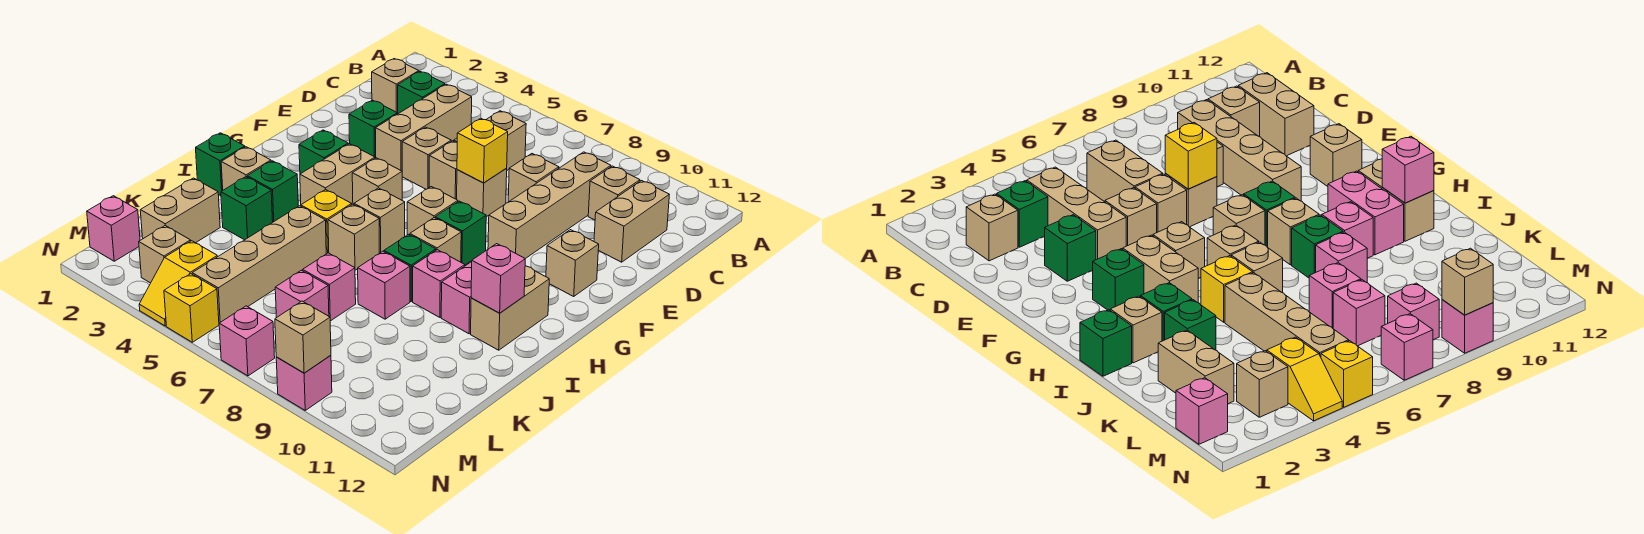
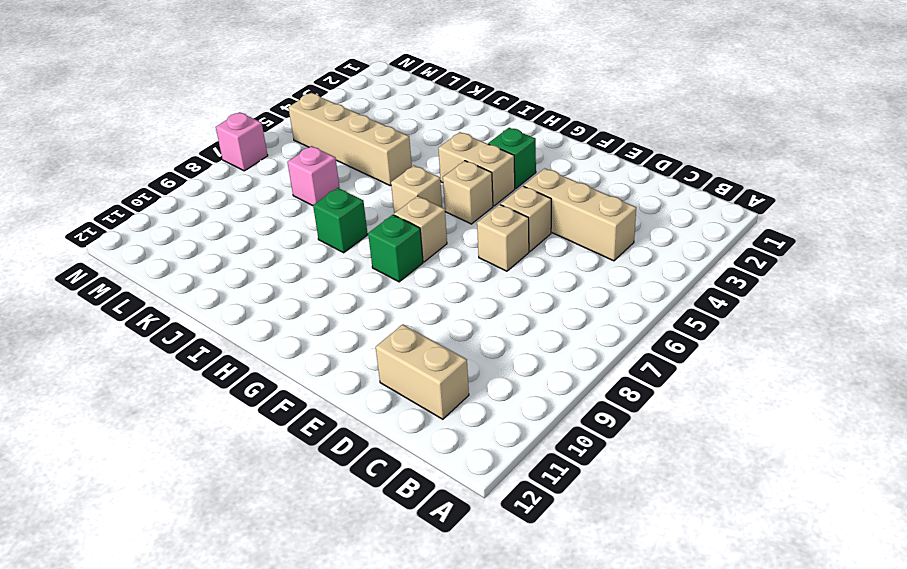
none -> tan brick C2 level 1
none -> green brick C3 level 1
none -> tan brick C6:D6 level 1
none -> tan brick C9:F9 level 1

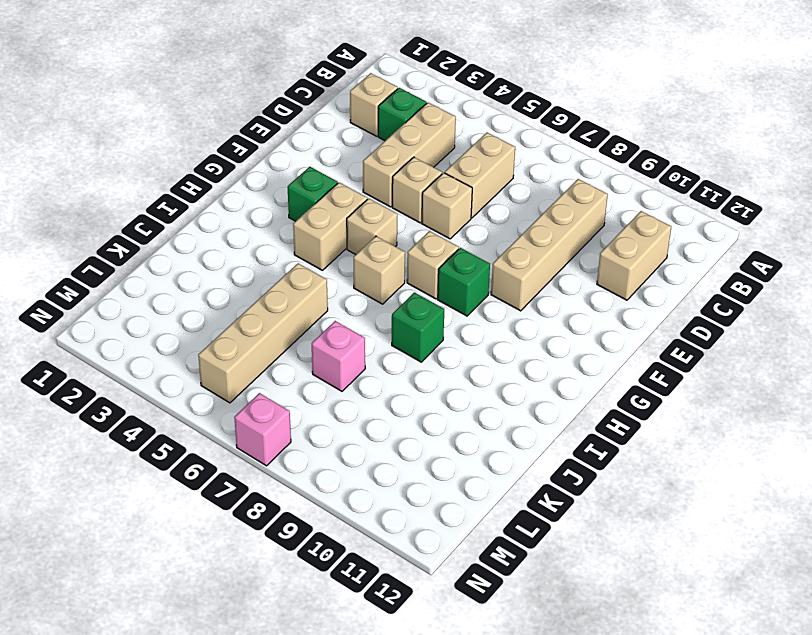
none -> tan brick C10 level 1
none -> tan brick D8 level 1
none -> green brick E3 level 1
none -> tan brick E7 level 1

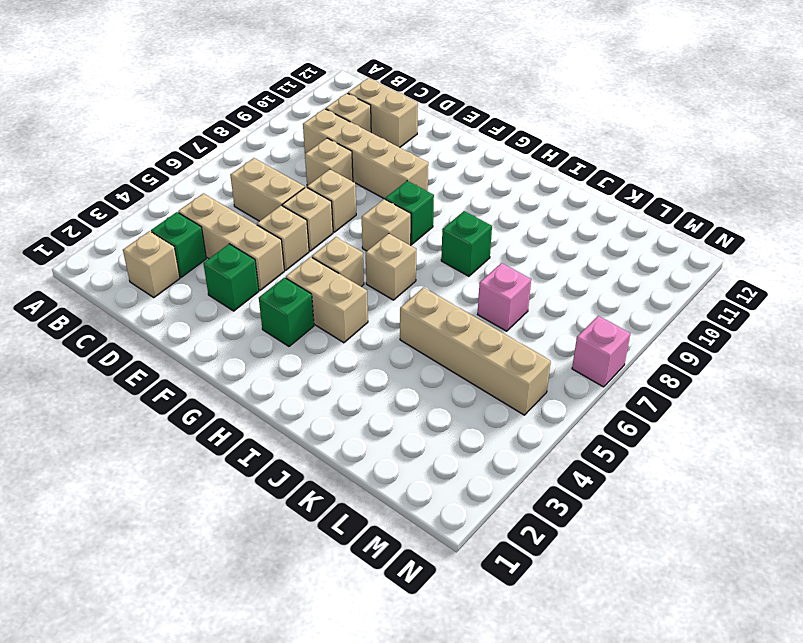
none -> tan brick F11 level 1
none -> tan brick H8 level 1
none -> pink brick H10:I10 level 1
none -> tan brick H11:I11 level 1

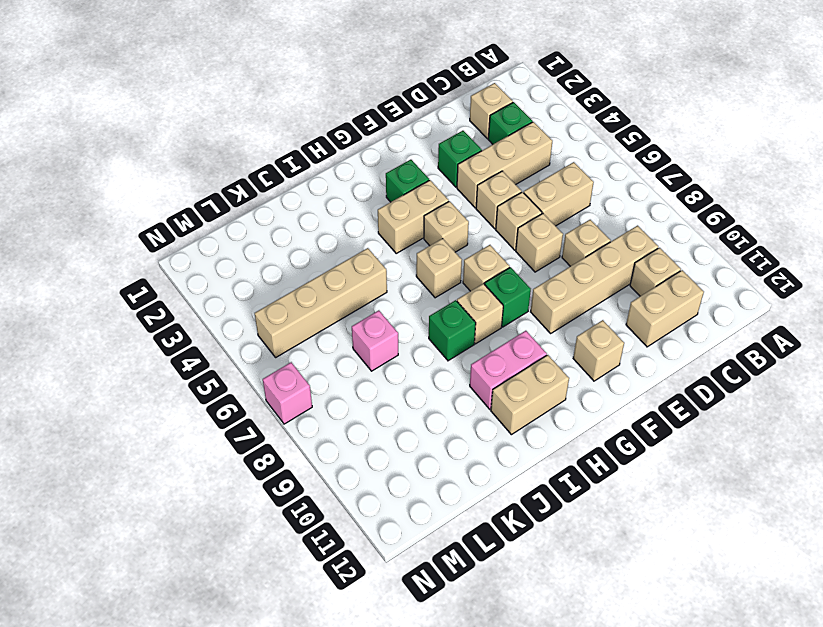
none -> green brick I1 level 1
none -> tan brick I2 level 1
none -> green brick I3 level 1
none -> yellow brick I5 level 1

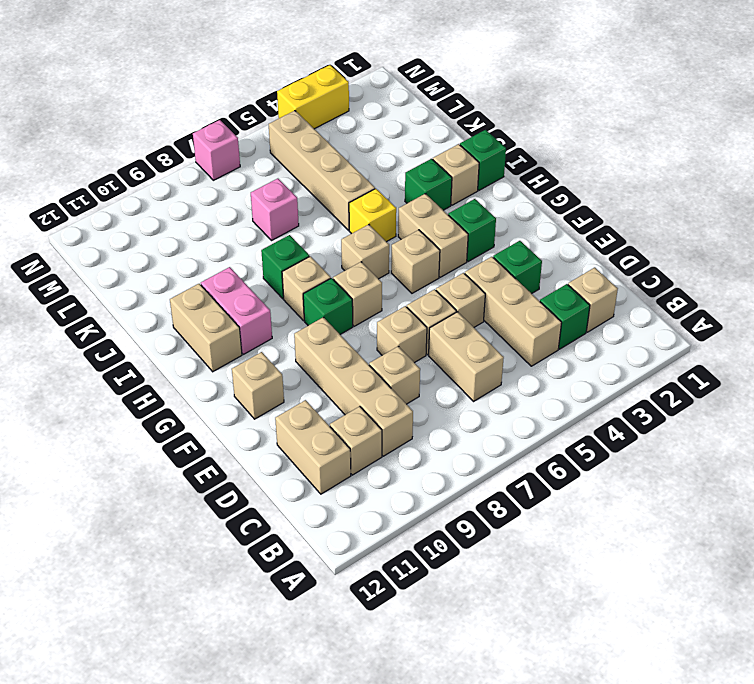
yellow brick N3:N4 level 1 -> yellow slope M4:N4 level 1 top M
none -> tan brick I6 level 1
none -> pink brick I9 level 1
none -> green brick J3 level 1
none -> pink brick J8 level 1

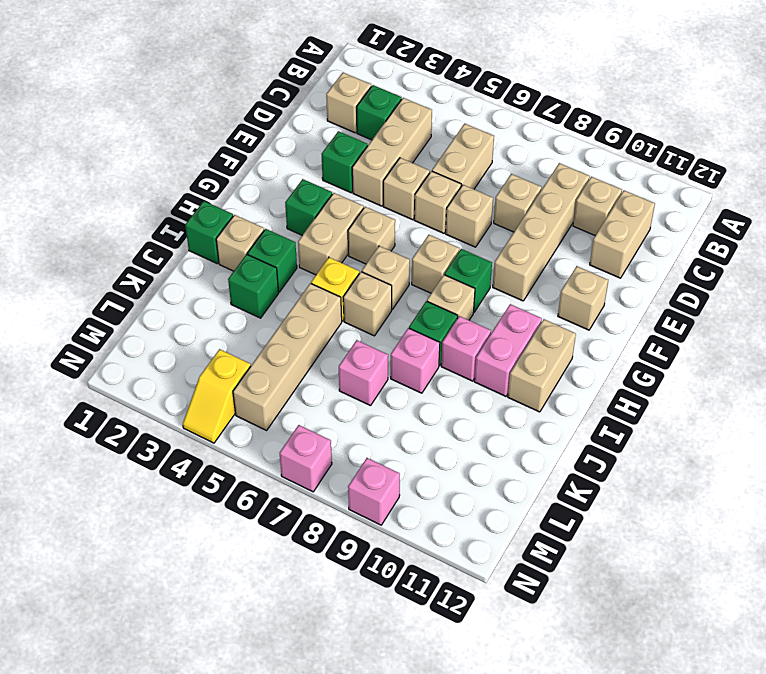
none -> tan brick K2:L2 level 1
none -> pink brick L7 level 1
none -> pink brick M1 level 1
none -> tan brick M3 level 1

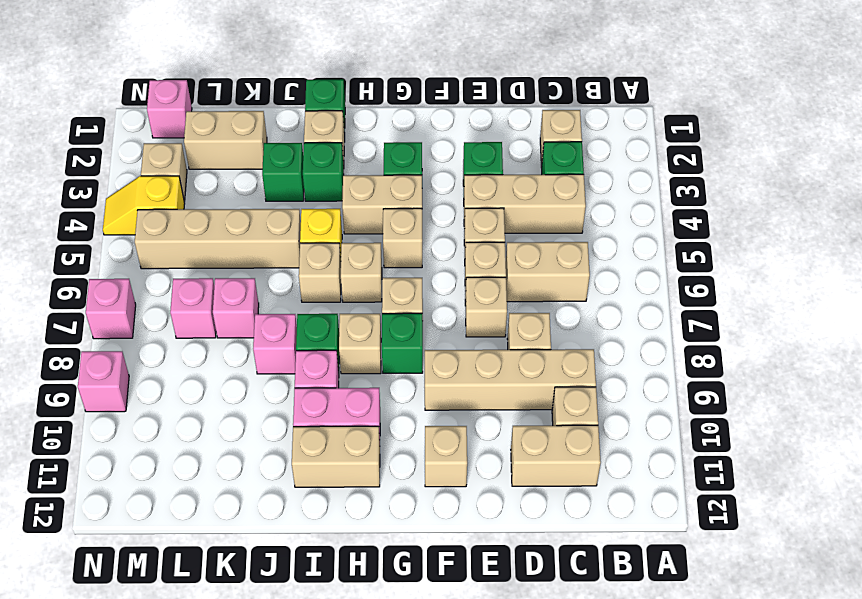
none -> pink brick M8 level 1
none -> yellow brick N5 level 1
none -> yellow brick E7 level 2
none -> pink brick I11 level 2

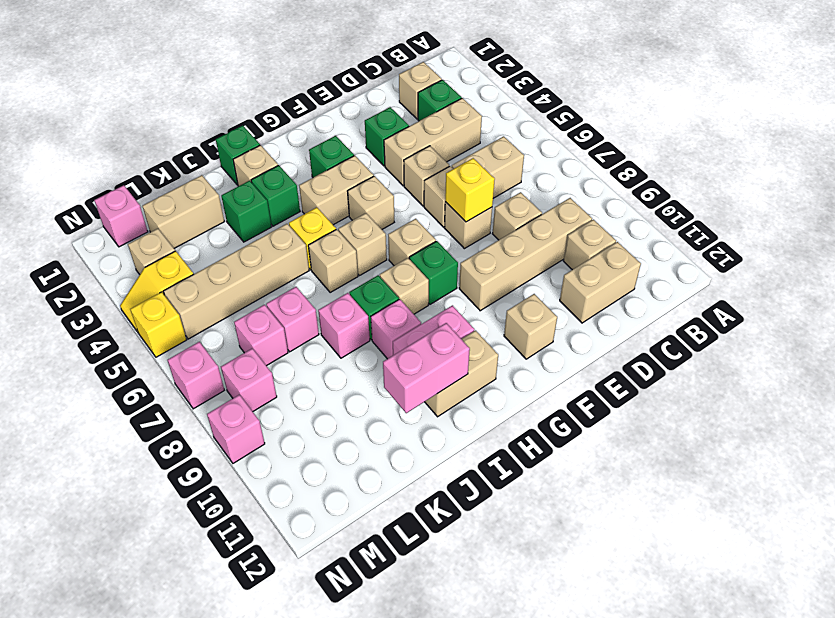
pink brick I11:J11 level 2 -> pink brick I11 level 2
none -> tan brick N9 level 2

